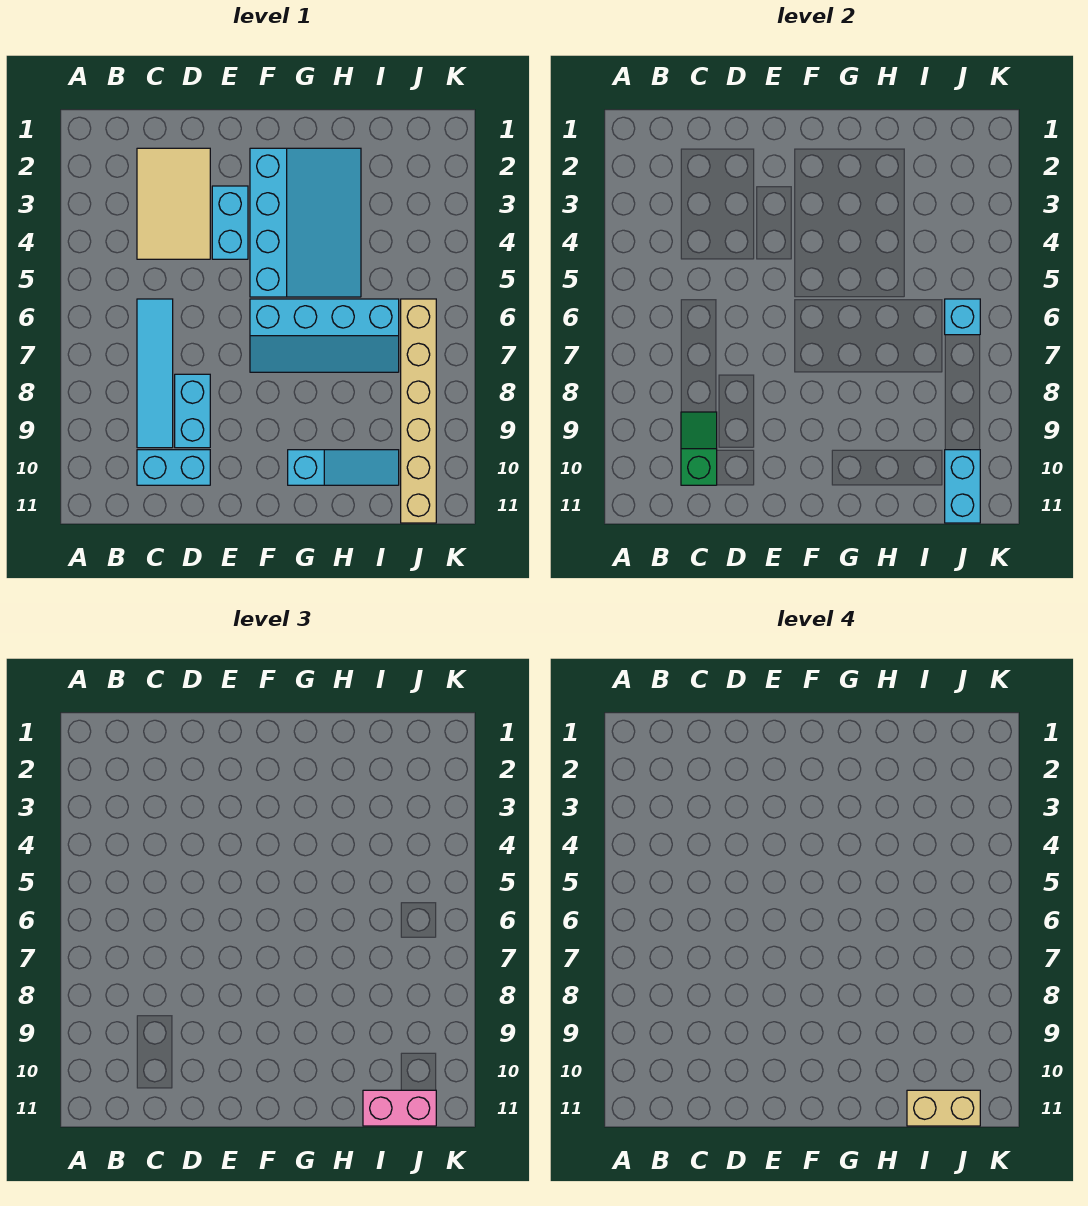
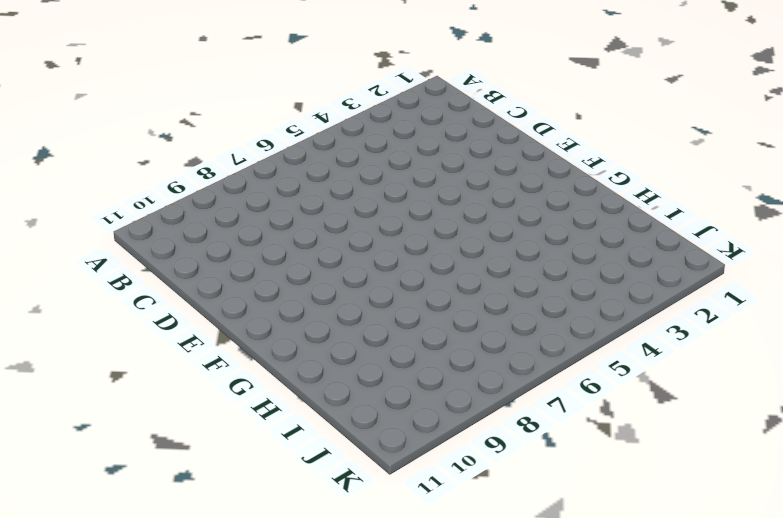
none -> tan tile C2:D4 level 1
none -> cyan tile C6:C9 level 1
none -> cyan brick C10:D10 level 1

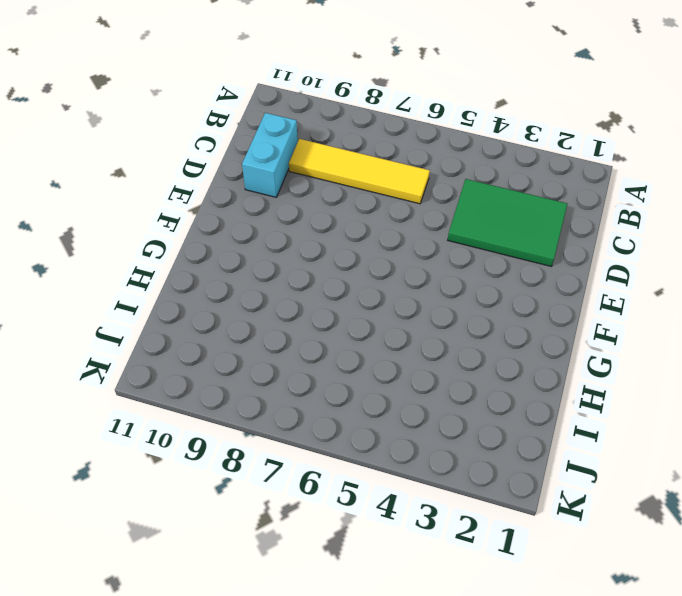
green tile C2:D4 level 1 -> tan tile C2:D4 level 1
yellow tile C6:C9 level 1 -> cyan tile C6:C9 level 1
none -> cyan brick D8:D9 level 1
none -> cyan brick E3:E4 level 1
none -> cyan slope F2:H5 level 1 top F

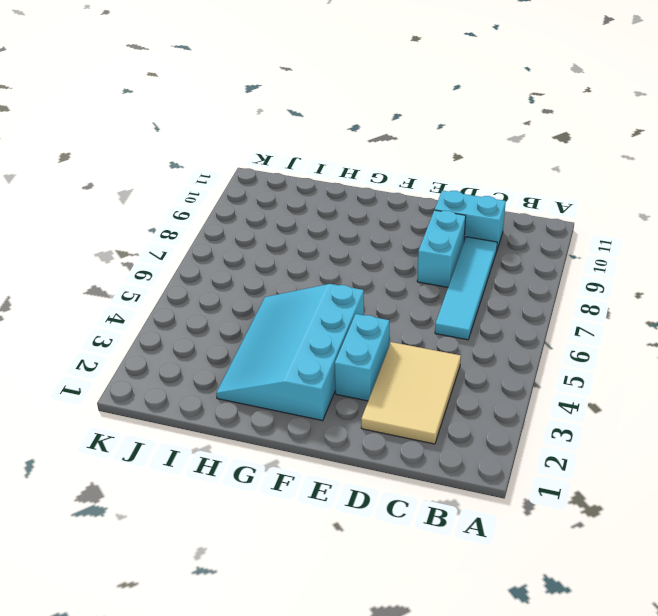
none -> cyan slope F6:I7 level 1 top 6
none -> cyan slope G10:I10 level 1 top G
none -> tan brick J6:J11 level 1

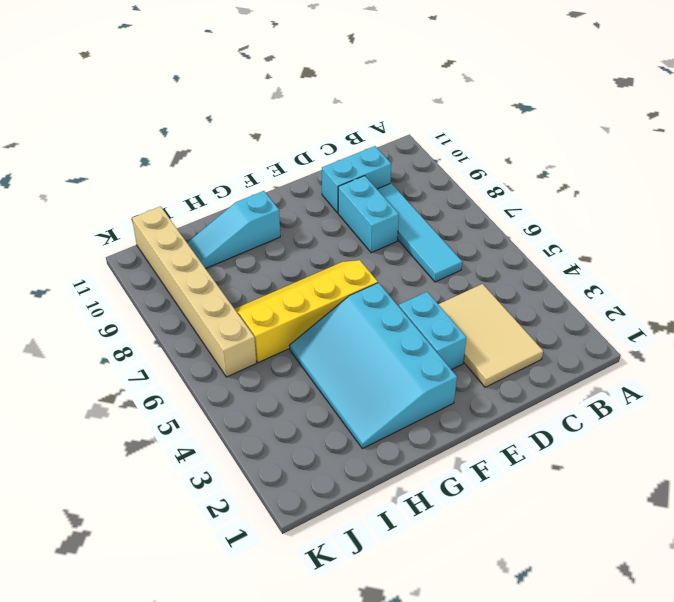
yellow slope F6:I7 level 1 top 6 -> cyan slope F6:I7 level 1 top 6
none -> green slope C9:C10 level 2 top 10
none -> cyan brick J6 level 2
none -> cyan brick J10:J11 level 2

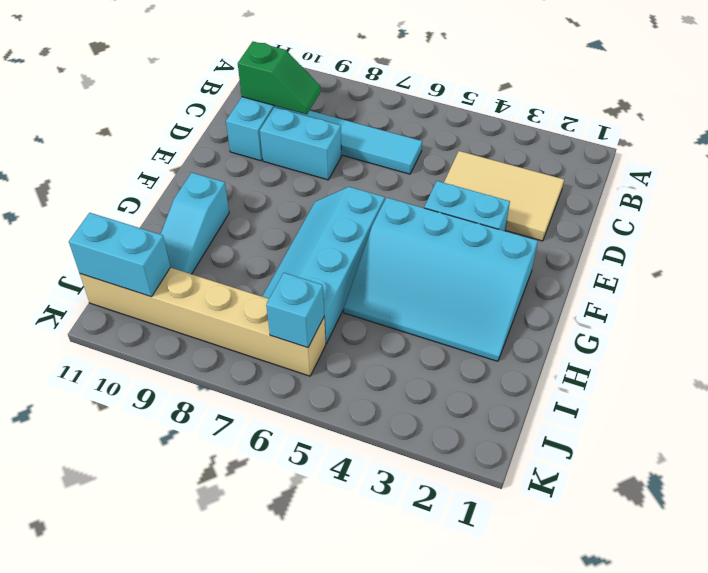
none -> pink brick I11:J11 level 3
none -> tan brick I11:J11 level 4

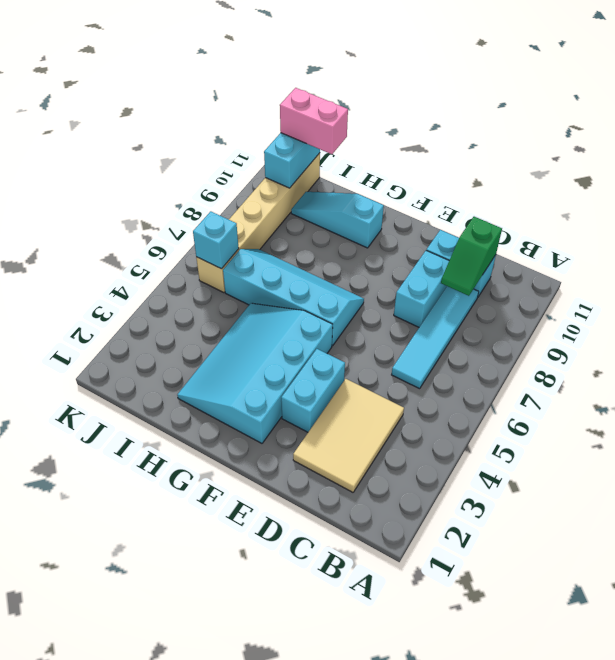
none -> tan brick I11:J11 level 4

